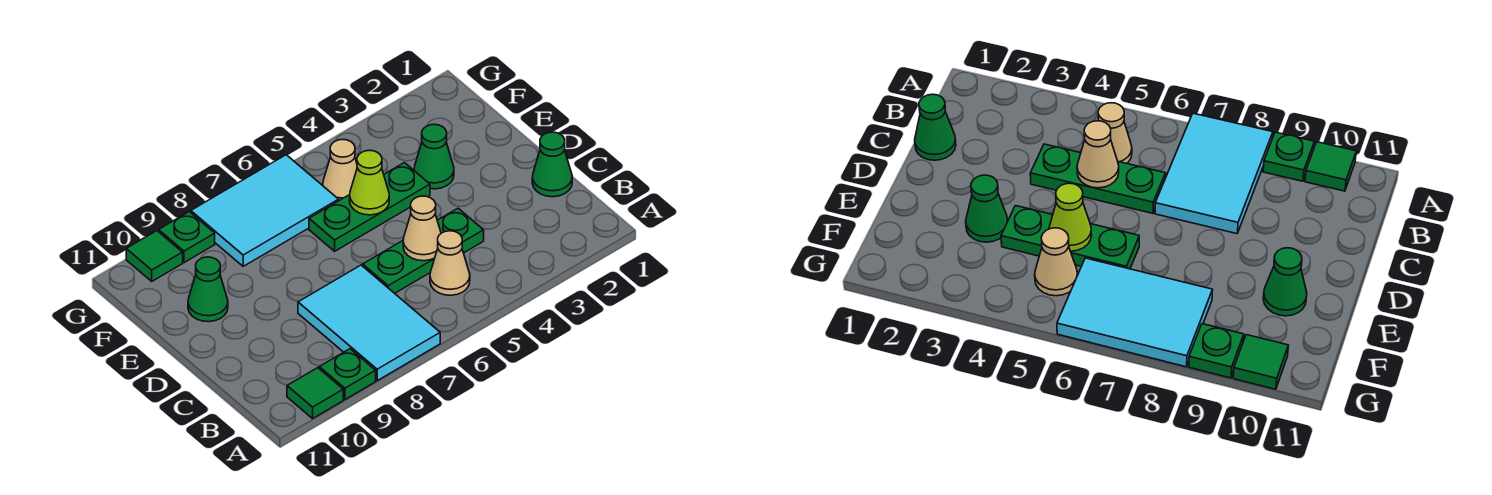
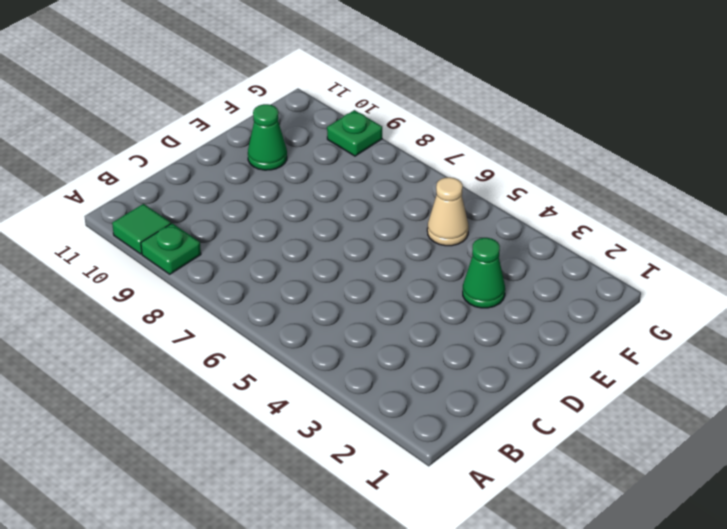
none -> cyan tile A7:C8 level 1
none -> tan cone B5 level 1
none -> green cone C1 level 1

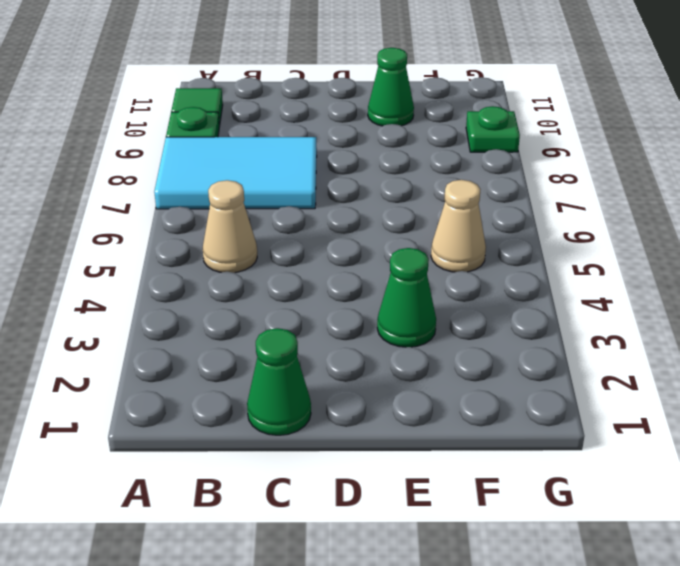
none -> green plate C4:C6 level 1
none -> green plate E4:E6 level 1
none -> cyan tile F6:G8 level 1

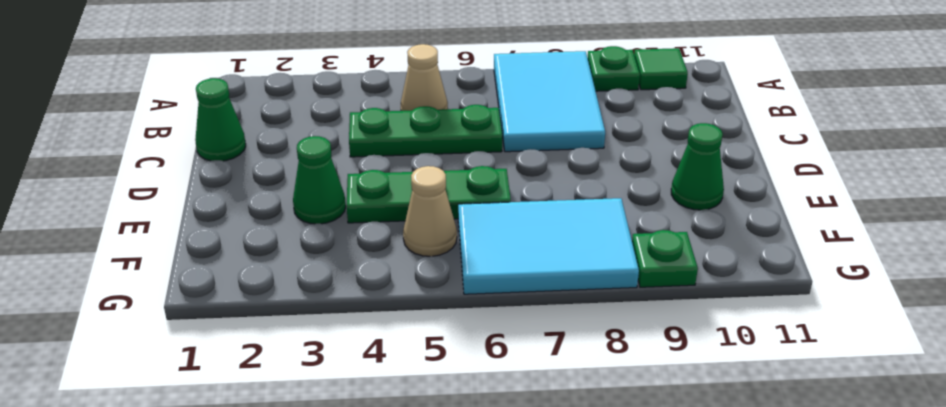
none -> green tile G10 level 1
none -> tan cone C5 level 2
none -> lime cone E5 level 2

